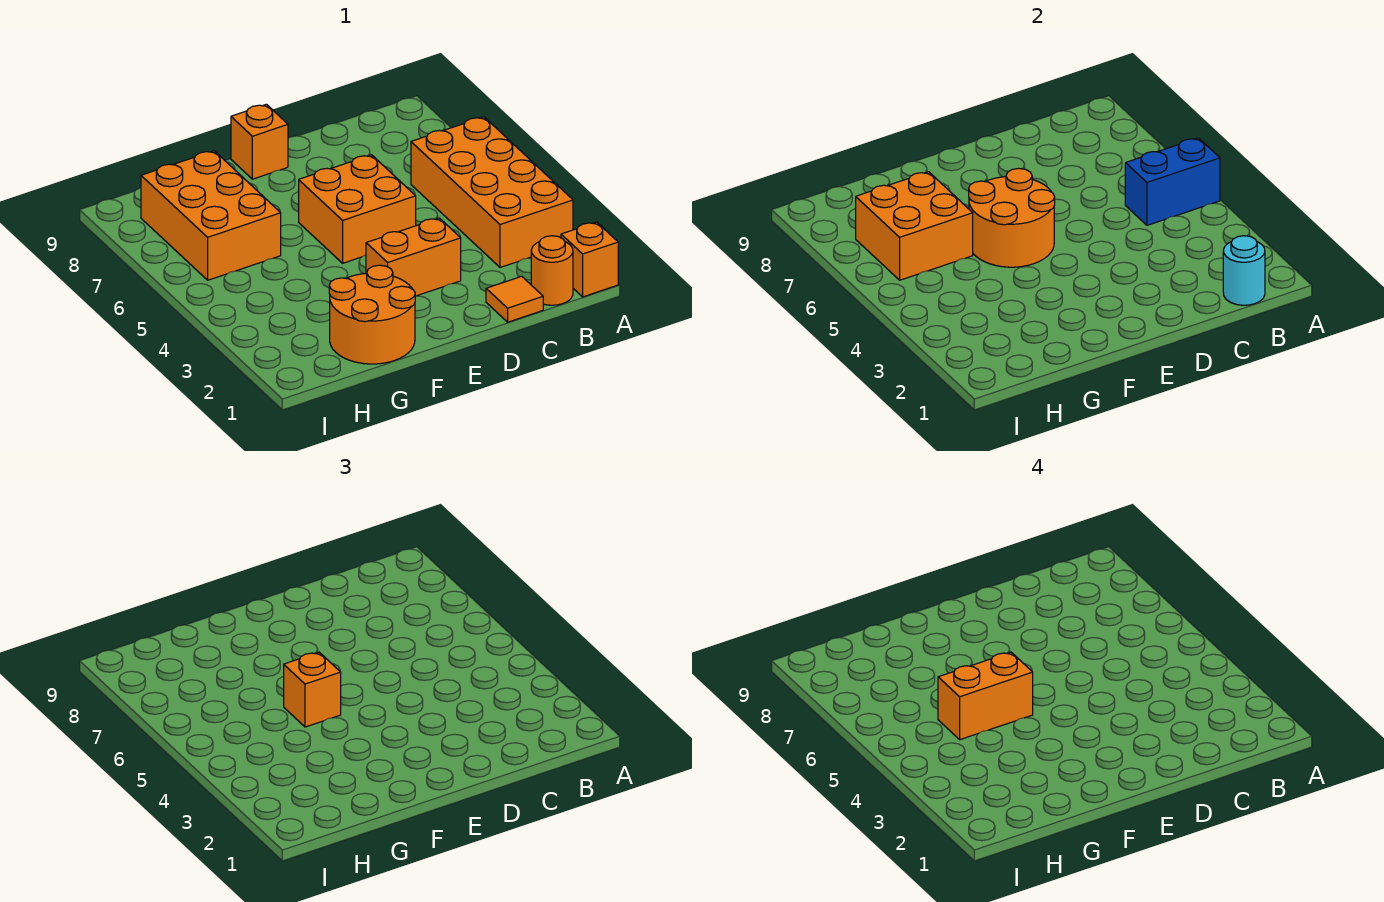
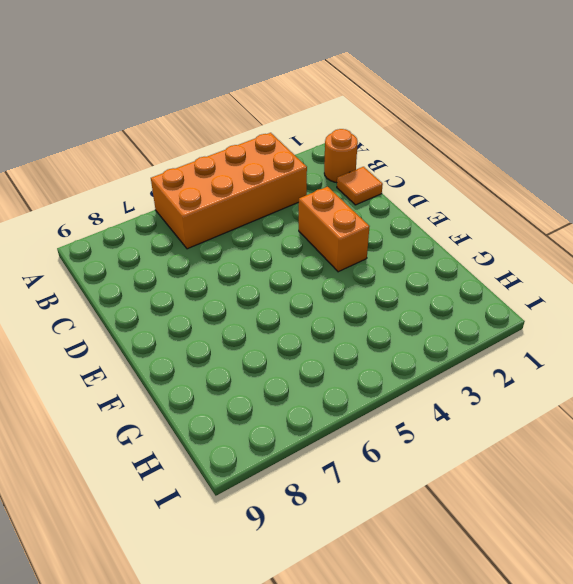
none -> orange brick A1 level 1
none -> orange brick D5:E6 level 1
none -> orange brick E9 level 1

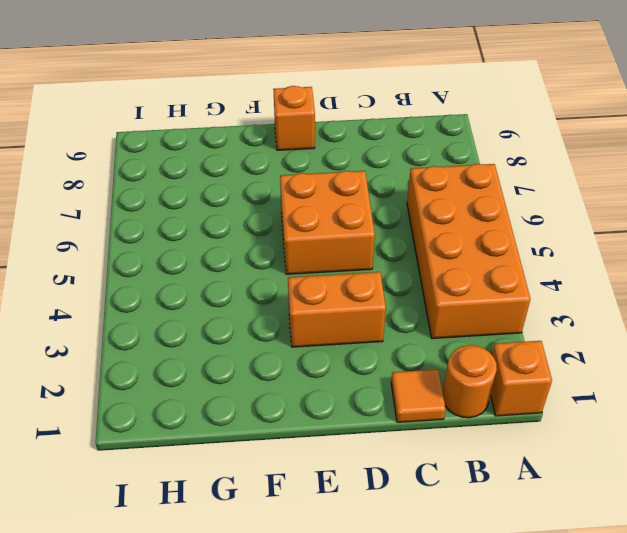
none -> orange round brick F1:G2 level 1
none -> orange brick G6:H8 level 1
none -> blue brick A5:B5 level 2

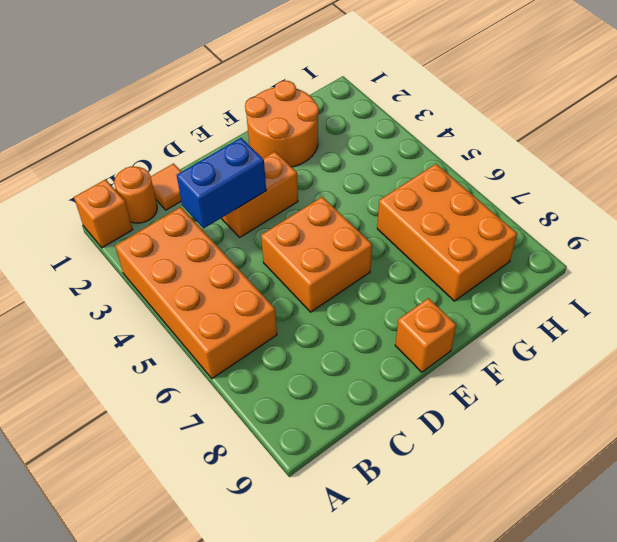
blue brick C3:D3 level 2 -> blue brick A5:B5 level 2
none -> cyan round brick B1 level 2
none -> orange round brick E5:F6 level 2
none -> orange brick G6:H7 level 2

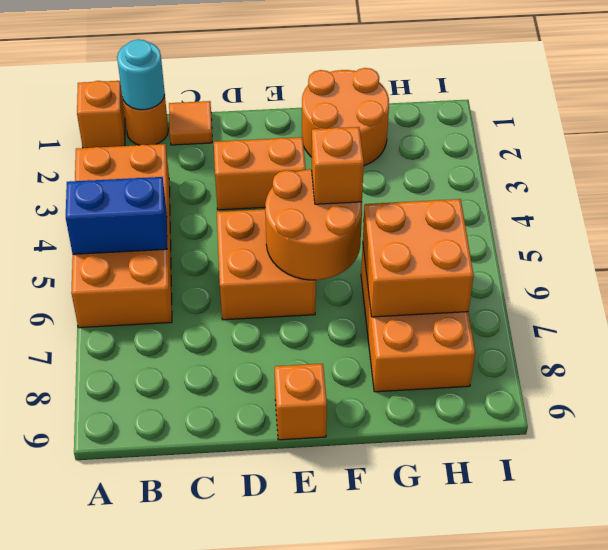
none -> orange brick F5:G5 level 4

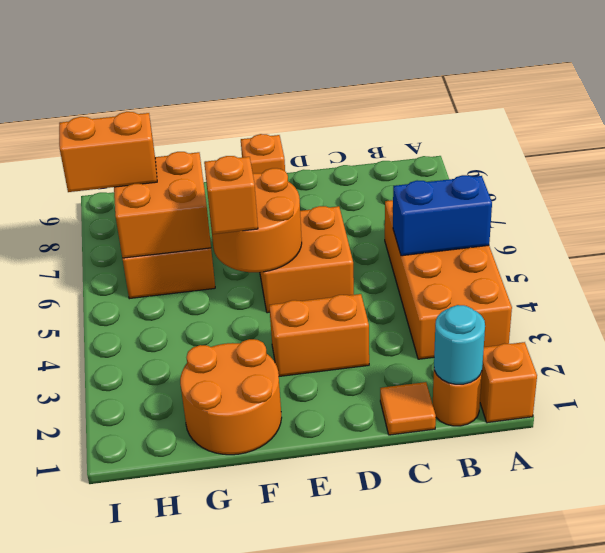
orange brick H7:I7 level 3 -> orange brick F5:G5 level 4

